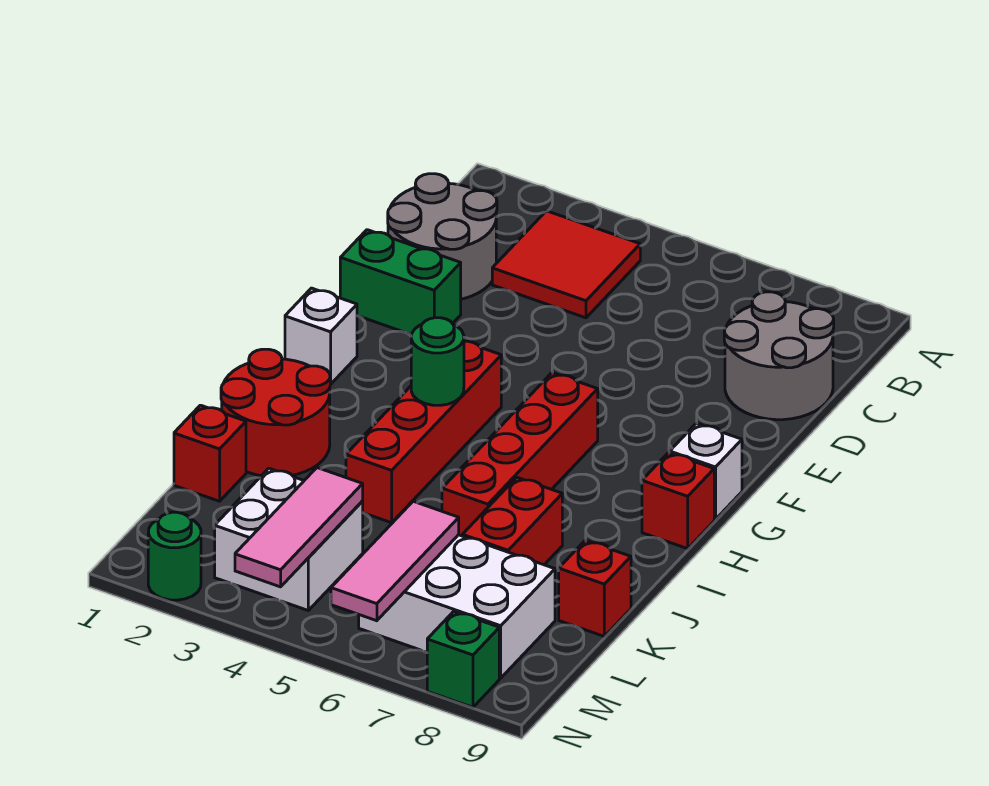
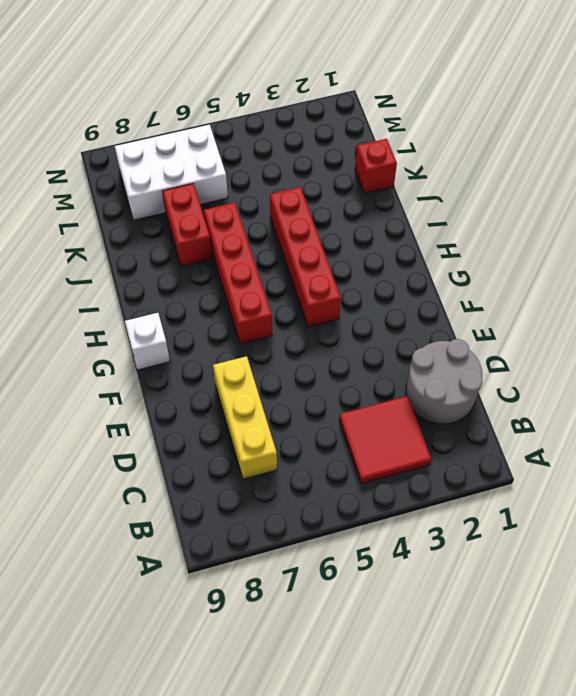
yellow brick C7:E7 level 1 -> none
none -> grey round brick C8:D9 level 1
none -> green brick E1:E2 level 1
none -> white brick G1 level 1

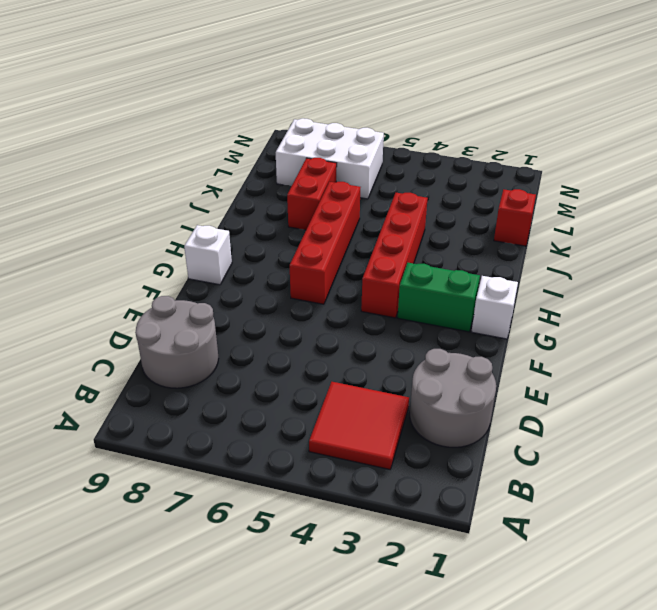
green brick G2:G3 level 1 -> green brick E1:E2 level 1
none -> red brick H9 level 1
none -> red round brick I1:J2 level 1
none -> red brick K9 level 1

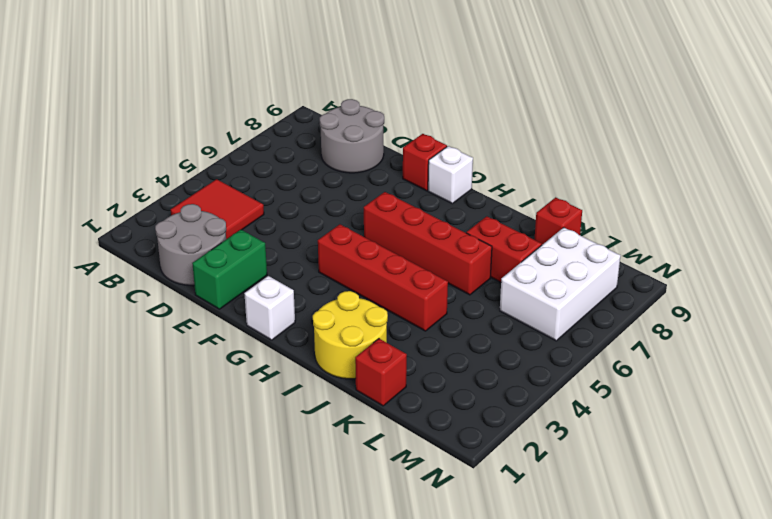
red brick F9 level 1 -> red brick H9 level 1
yellow round brick I1:J2 level 1 -> red round brick I1:J2 level 1
none -> white brick L3:M4 level 1
none -> green round brick N2 level 1
none -> green brick N8 level 1

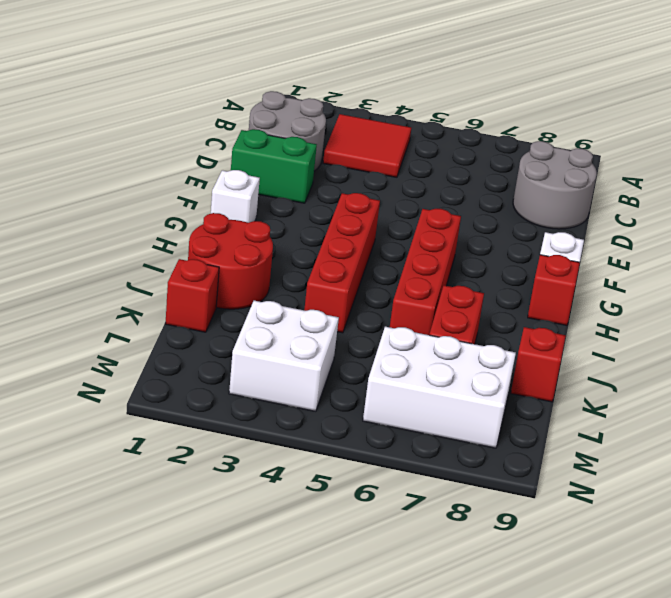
none -> green round brick N2 level 1
none -> green brick N8 level 1
none -> green round brick H4 level 2

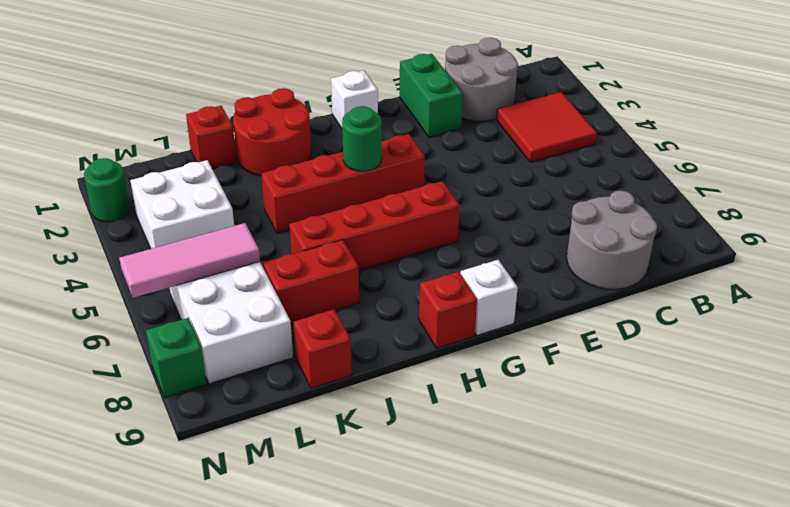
none -> pink tile L4:N4 level 2

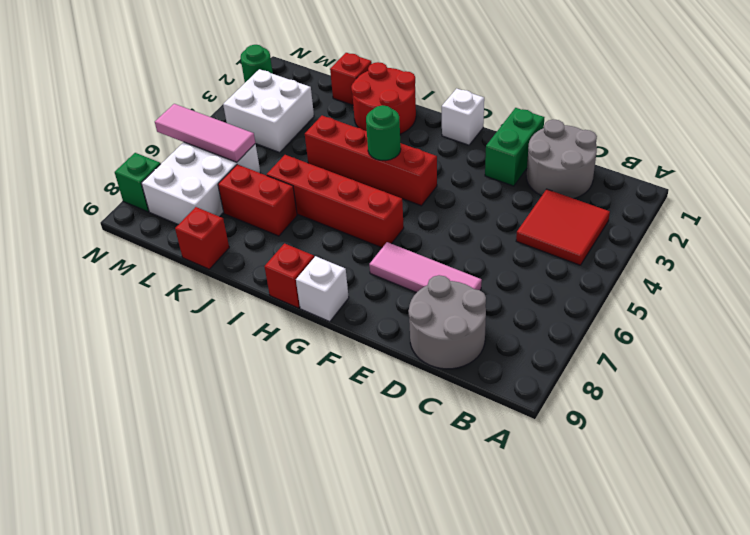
pink tile D7:F7 level 1 -> pink tile L4:N4 level 2

